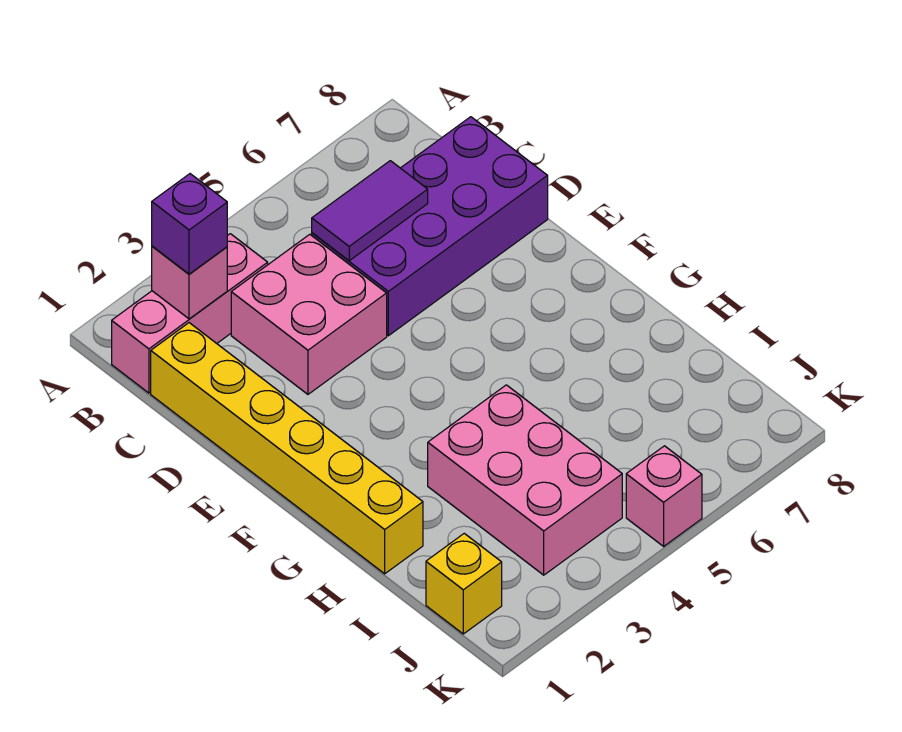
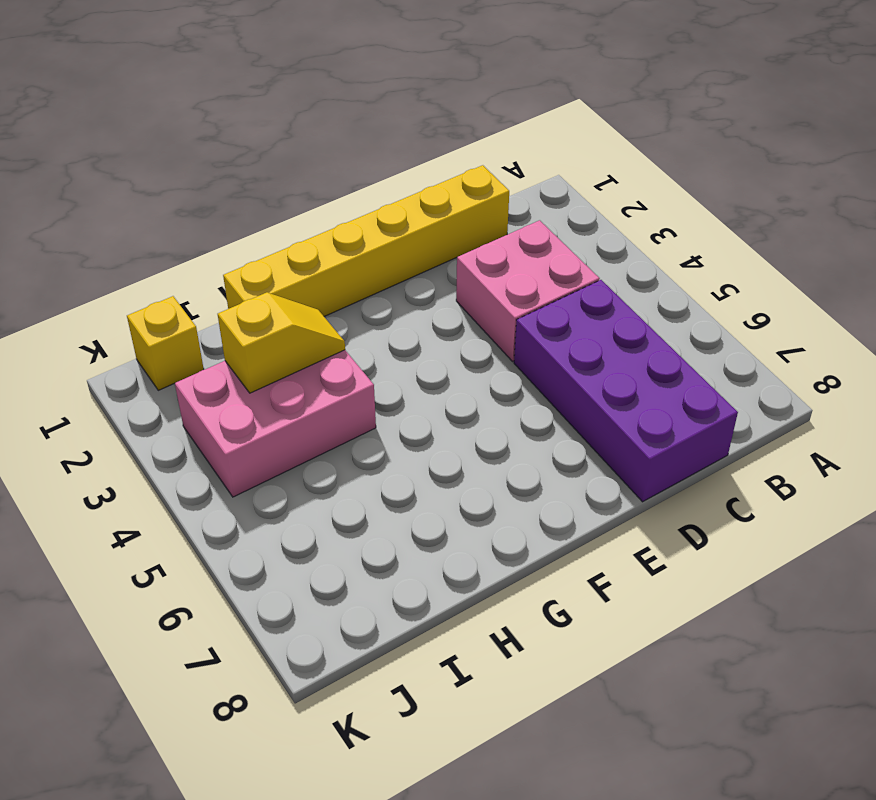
yellow slope H3:I3 level 2 top I -> none
none -> pink brick B1:B3 level 1
none -> pink brick K5 level 1

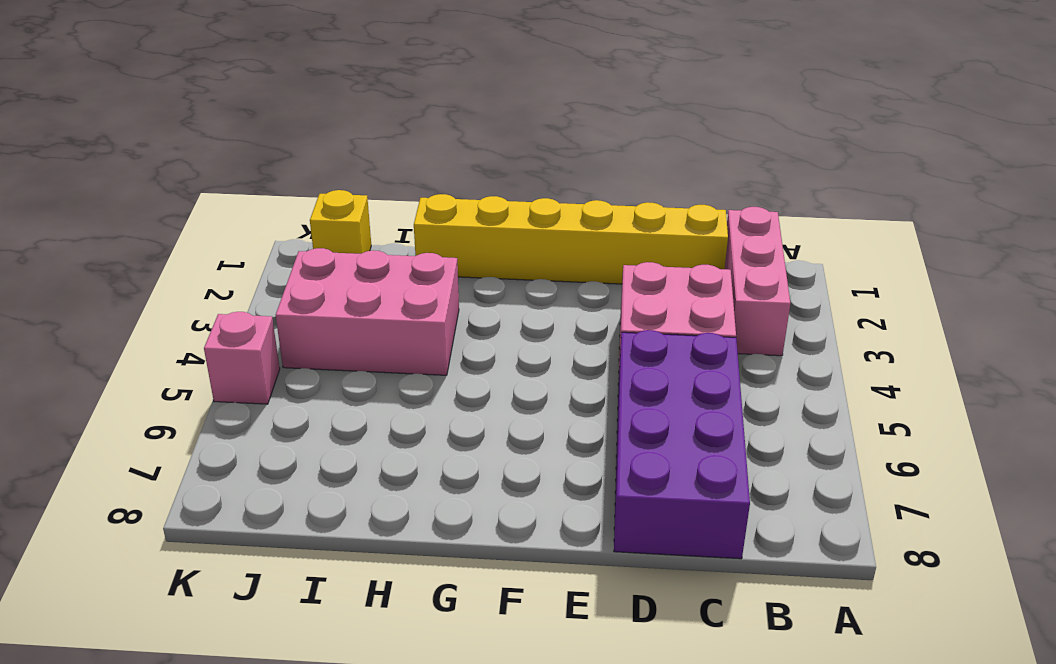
none -> pink brick B2 level 2
none -> purple tile C5:C6 level 2

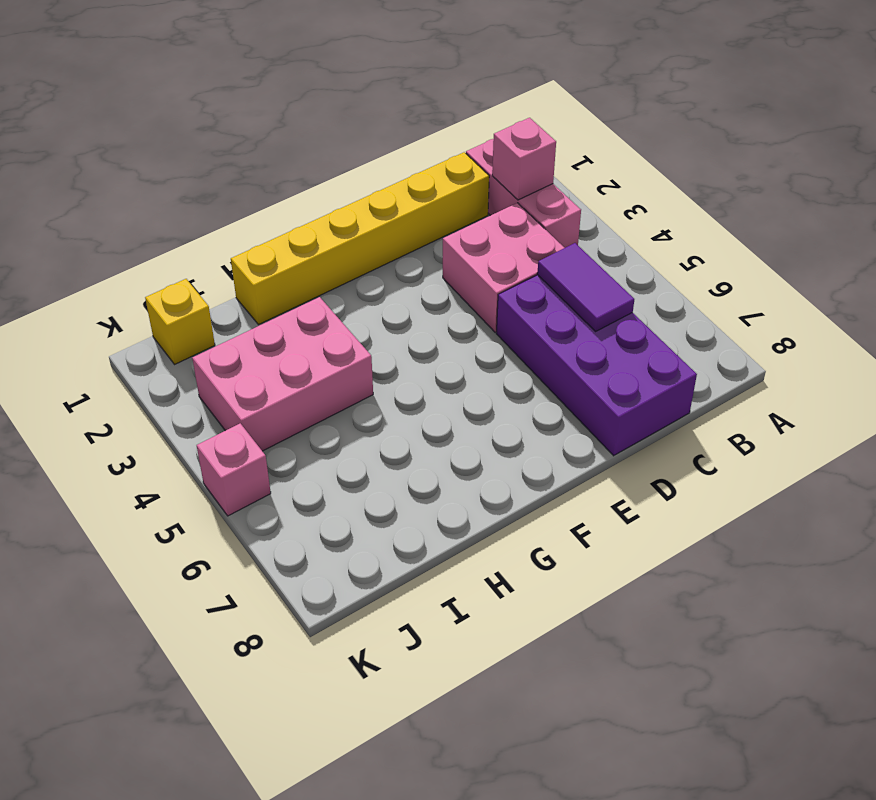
none -> purple brick B2 level 3

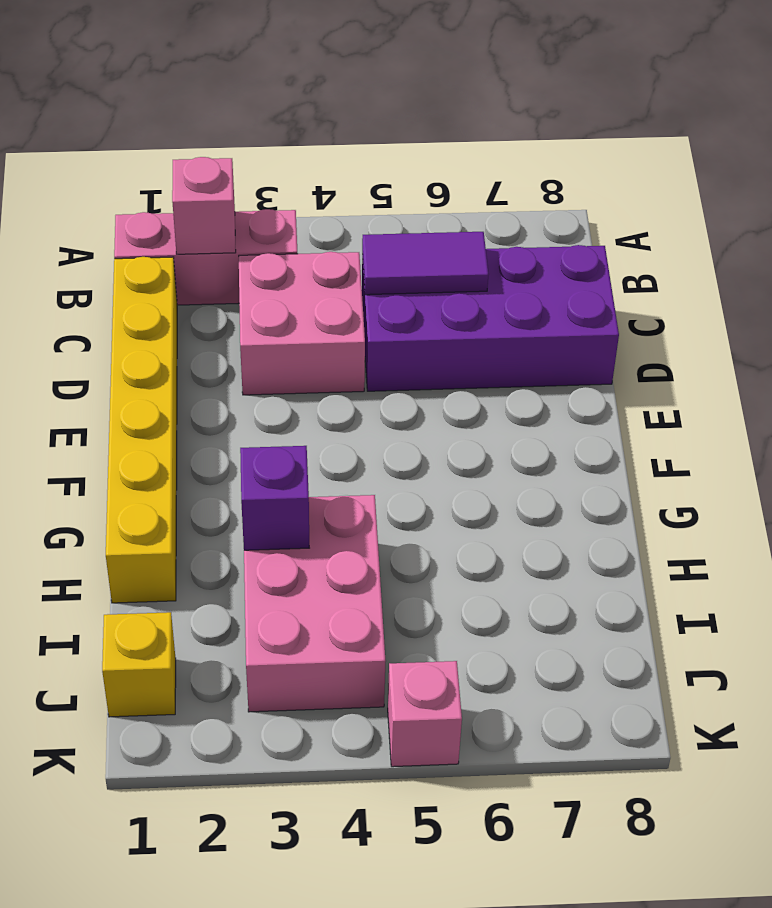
purple brick H3 level 2 -> purple brick B2 level 3

